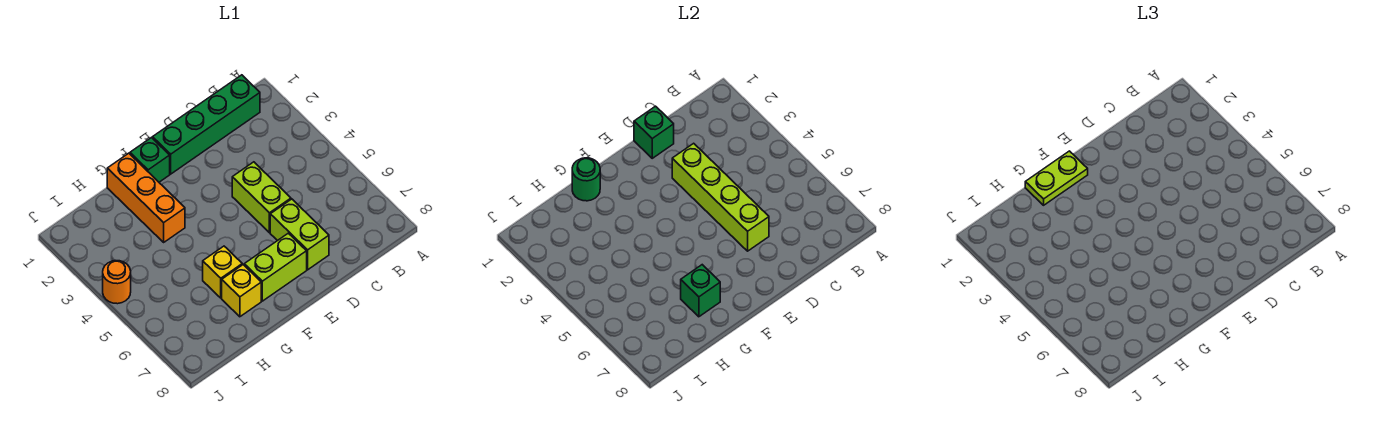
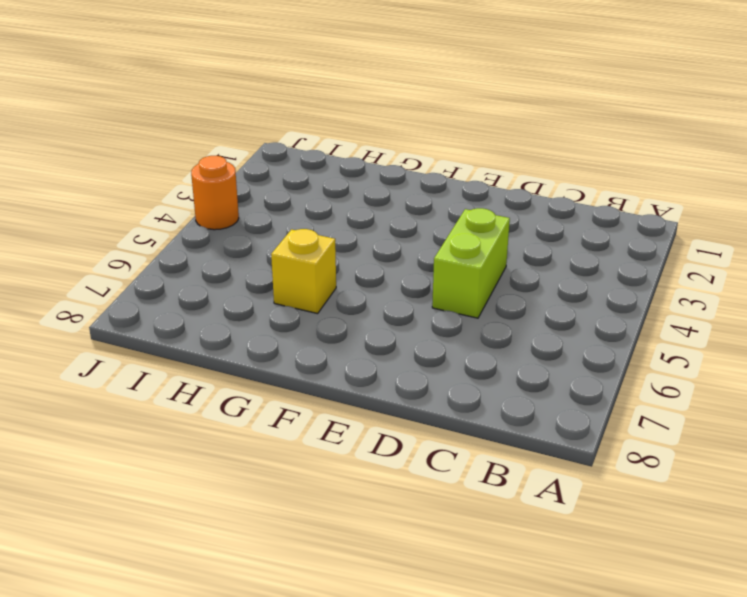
none -> green brick B1:E1 level 1
none -> lime brick D6:D7 level 1
none -> lime brick E7:F7 level 1

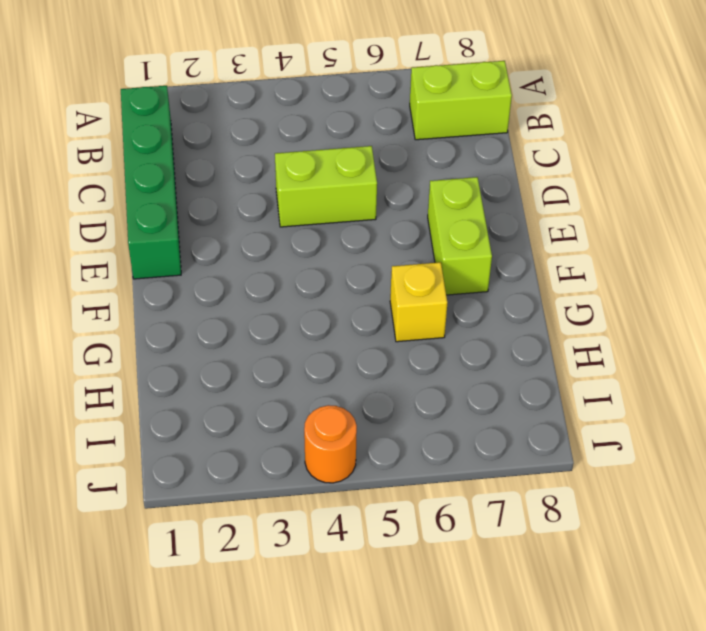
lime brick B7:B8 level 1 -> lime brick D6:D7 level 1
none -> green brick F1 level 1
none -> orange brick G1:G3 level 1
none -> yellow brick G7 level 1

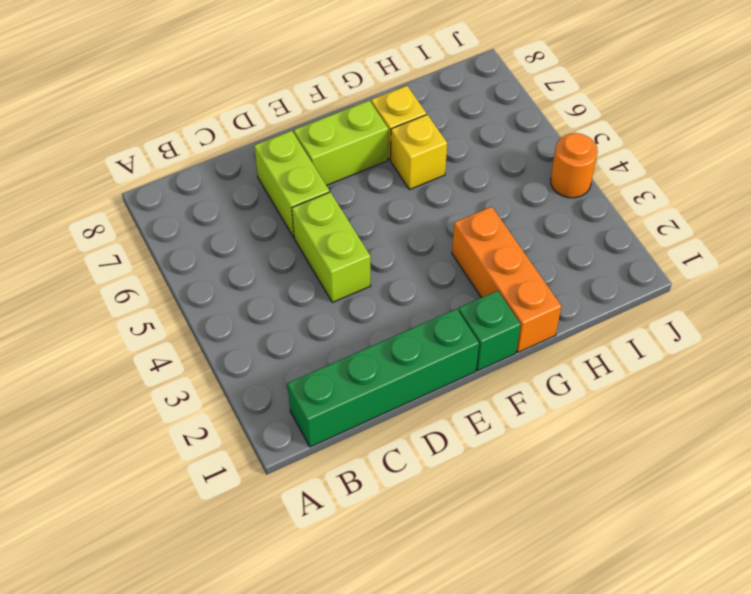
none -> green brick D1 level 2
none -> lime brick D3:D6 level 2
none -> green round brick G1 level 2

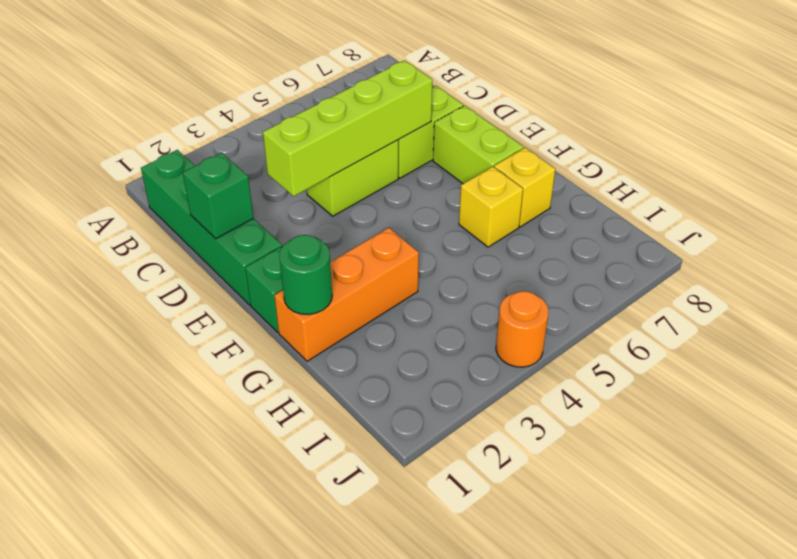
none -> green brick G7 level 2
none -> lime plate F1:G1 level 3

